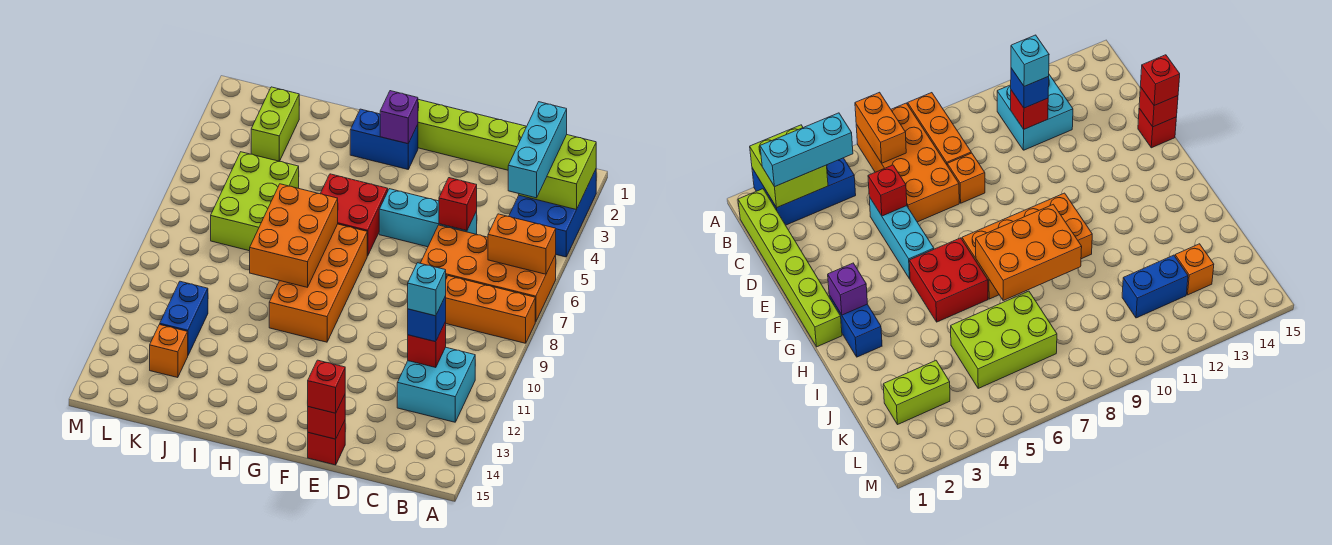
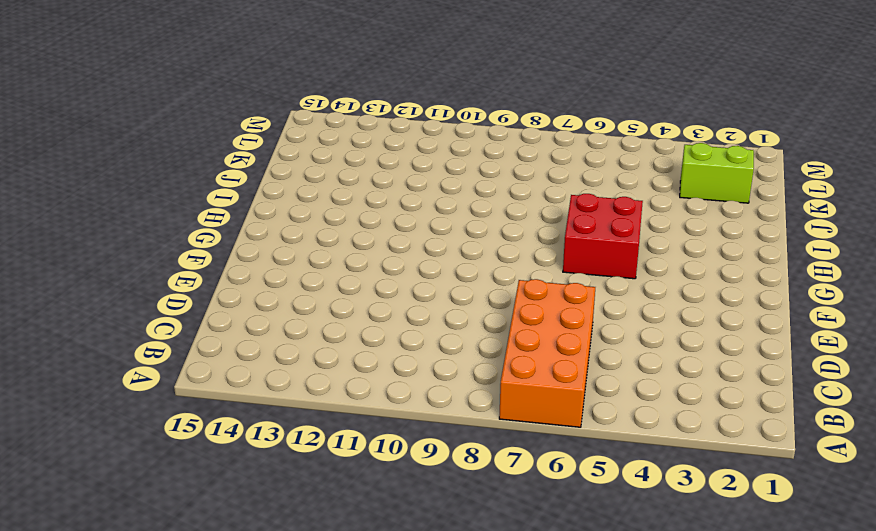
none -> blue brick A2:B4 level 1
none -> orange brick A8:C8 level 1
none -> lime brick B1:G1 level 1

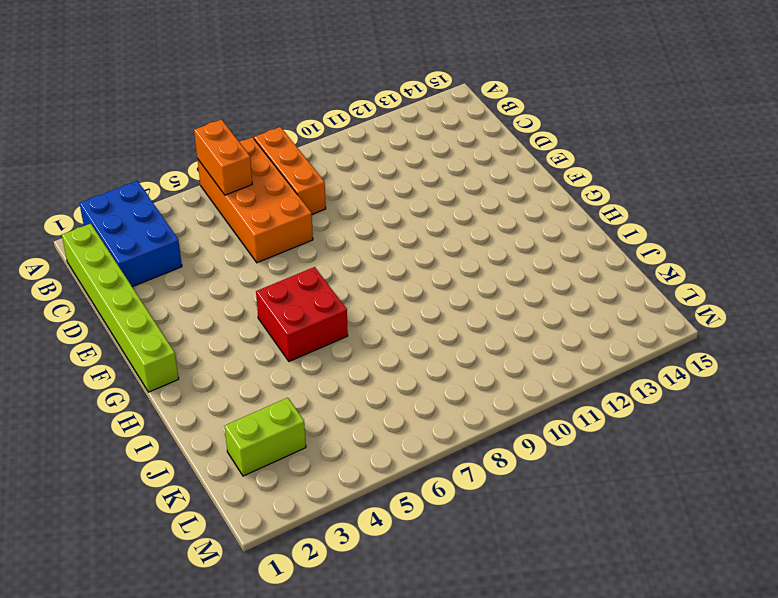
blue brick A2:C3 level 1 -> blue brick A2:B4 level 1
none -> cyan brick B11:C12 level 1
none -> cyan brick D5:F5 level 1
none -> orange brick D8 level 1

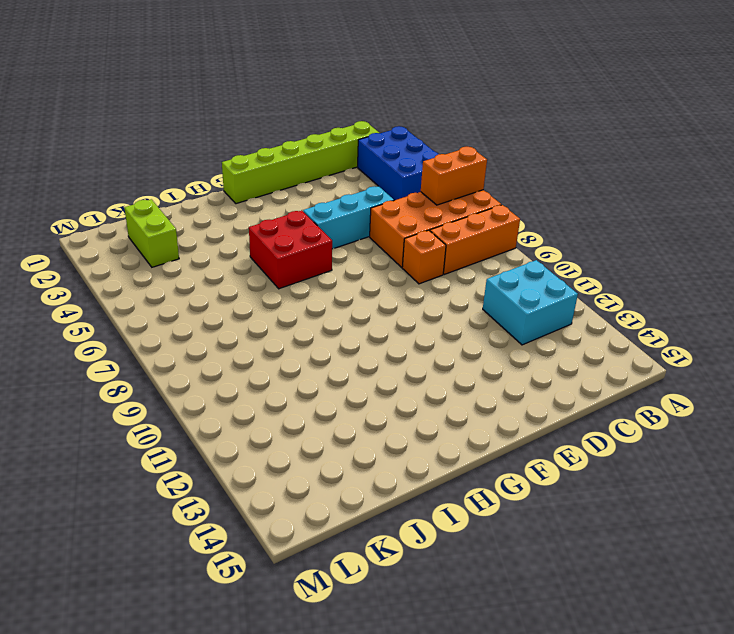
none -> red brick E15 level 1
none -> blue brick G2:H2 level 1
none -> orange brick G7:H10 level 1

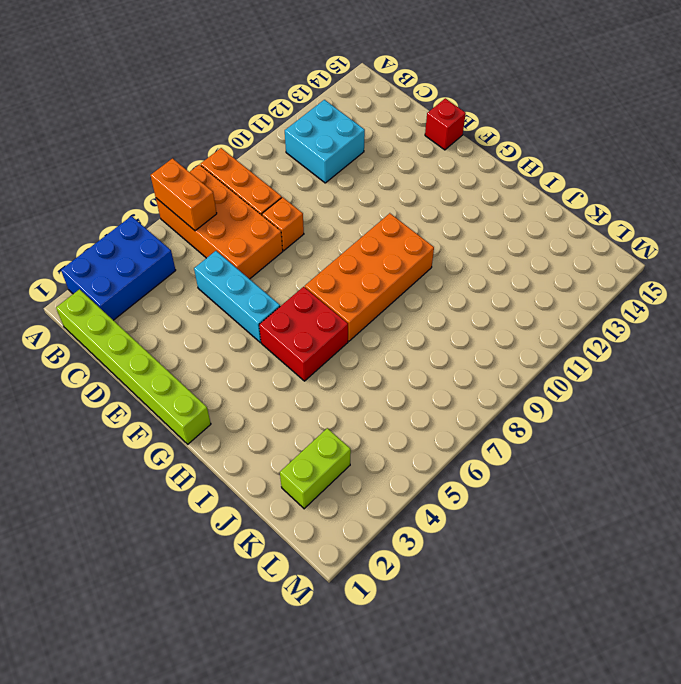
none -> blue brick G2:H2 level 1
none -> lime brick J5:K7 level 1
none -> blue brick K11:K12 level 1

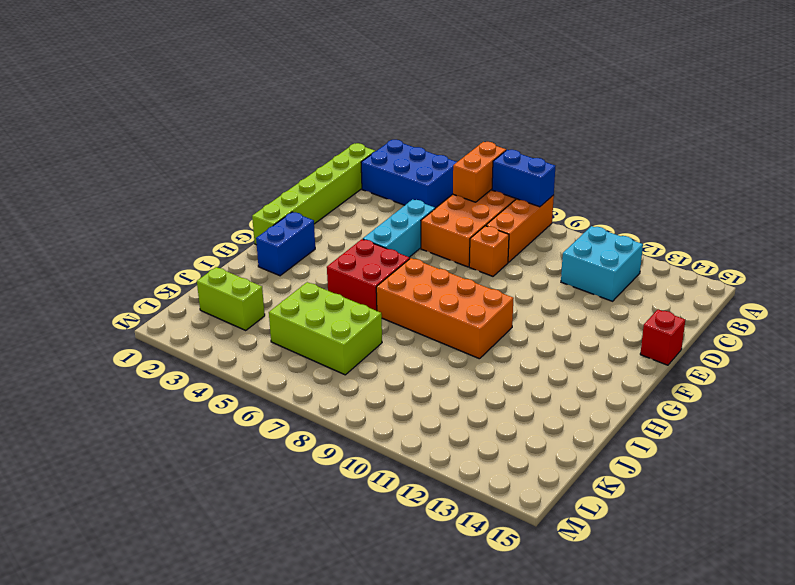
blue brick A7:A8 level 2 -> blue brick K11:K12 level 1
none -> orange brick K13 level 1
none -> lime brick A2:B3 level 2
none -> red brick C11 level 2

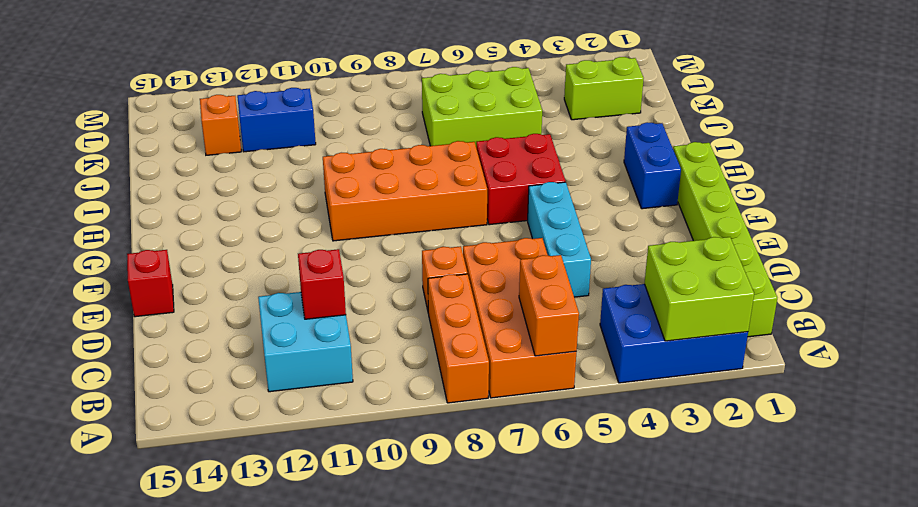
none -> red brick D5 level 2
none -> red brick E15 level 2
none -> purple brick G2 level 2

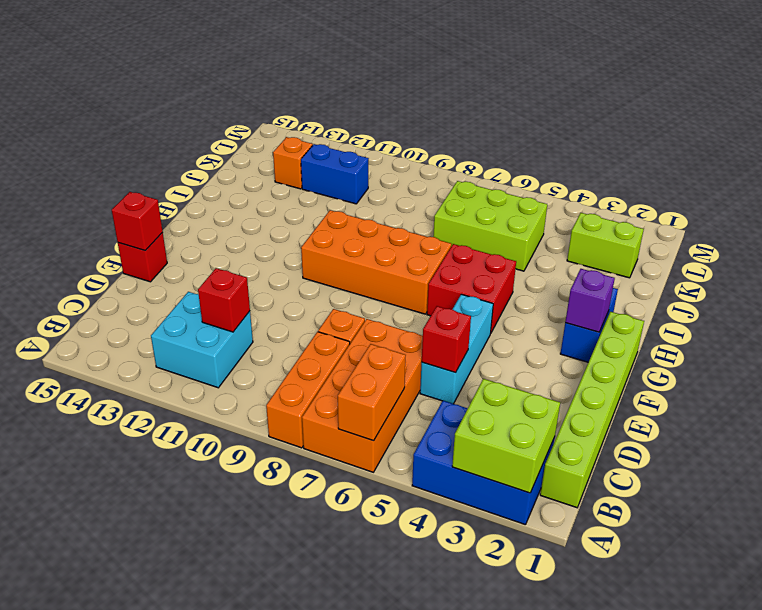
none -> orange brick H7:I9 level 2
none -> cyan brick B2:B4 level 3
none -> blue brick C11 level 3

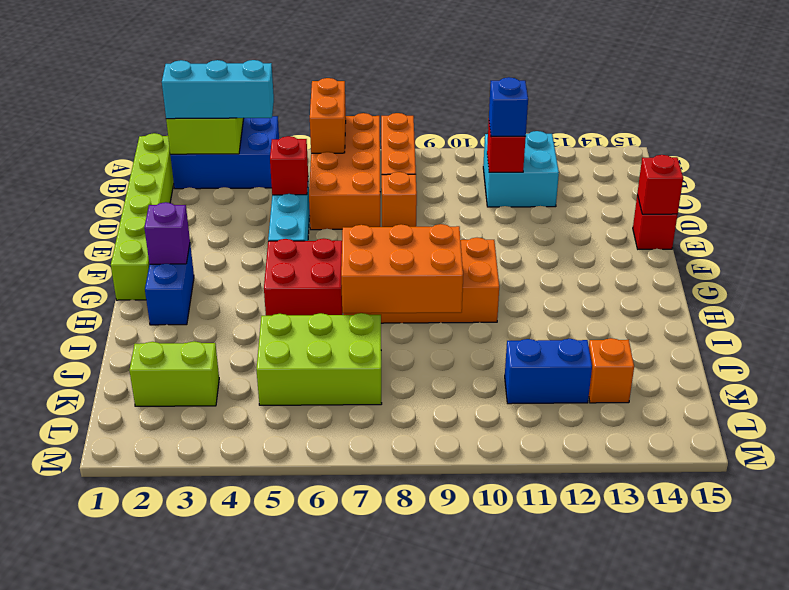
none -> red brick E15 level 3
none -> cyan brick C11 level 4

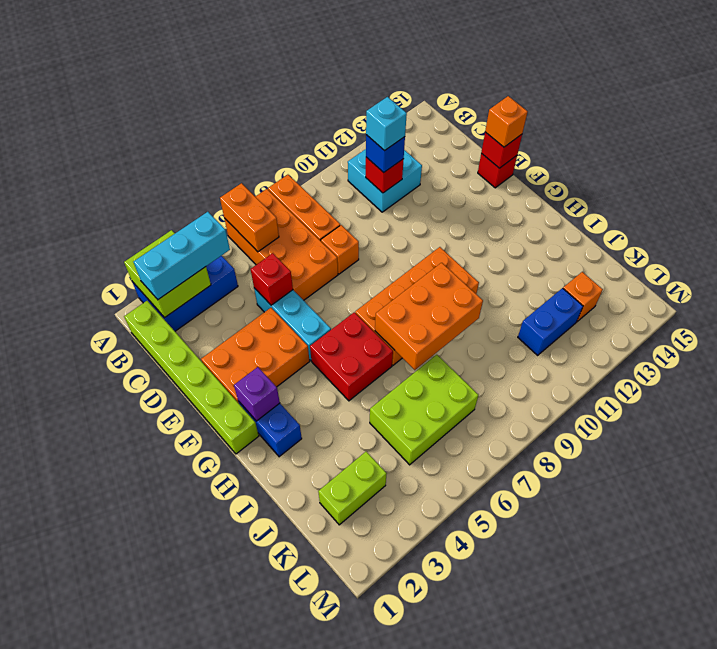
orange brick E2:F4 level 1 -> none
orange brick E15 level 3 -> red brick E15 level 3

